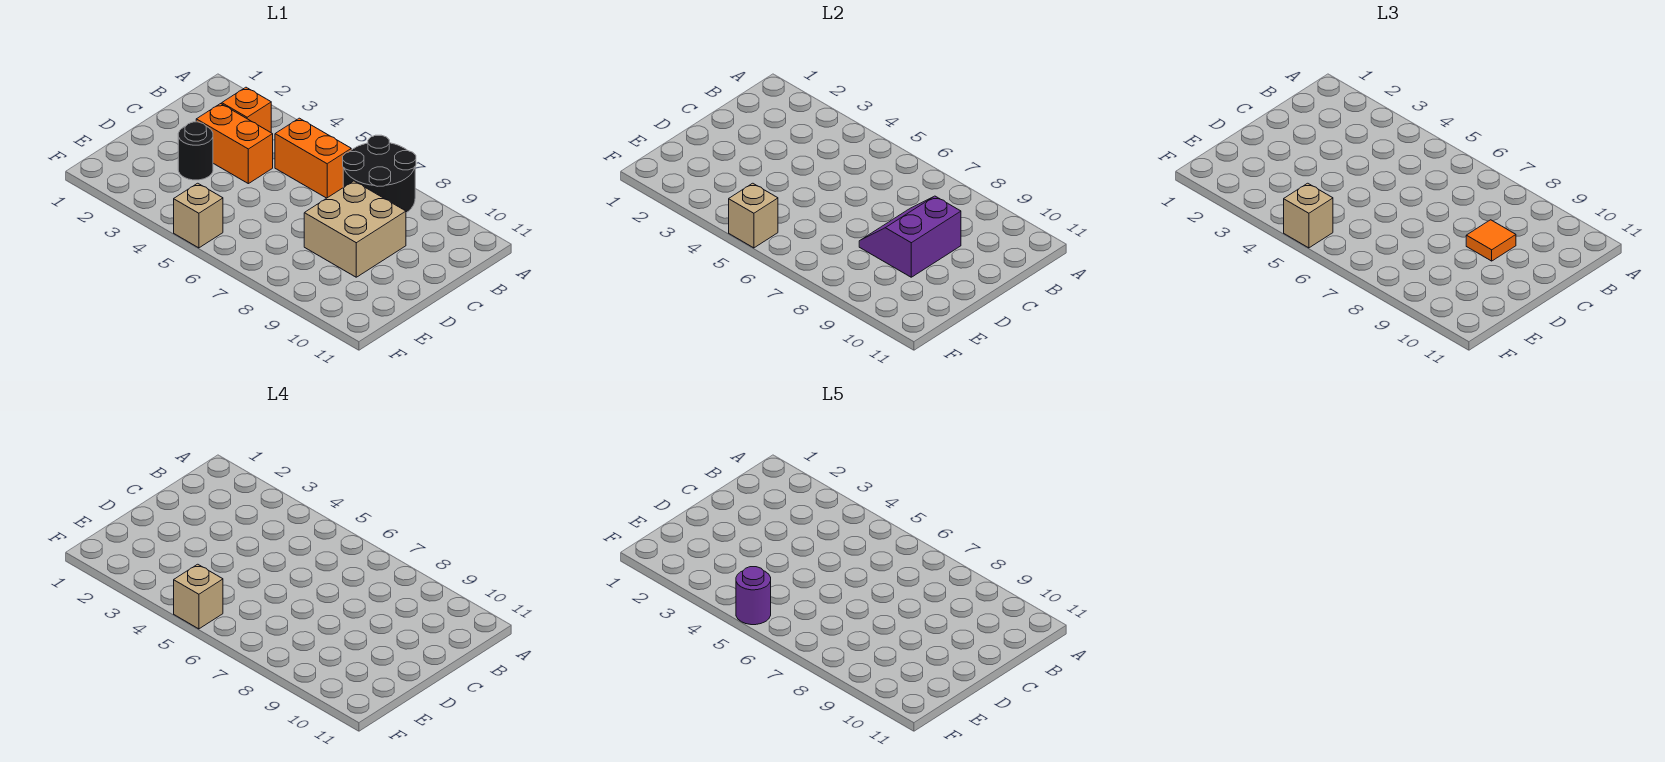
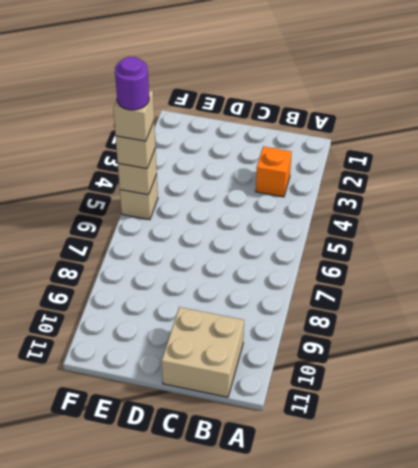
tan brick B10:C11 level 1 -> tan brick C8:D9 level 1
none -> black round brick A7:B8 level 1
none -> orange brick B5:B6 level 1
none -> orange brick C3:C4 level 1

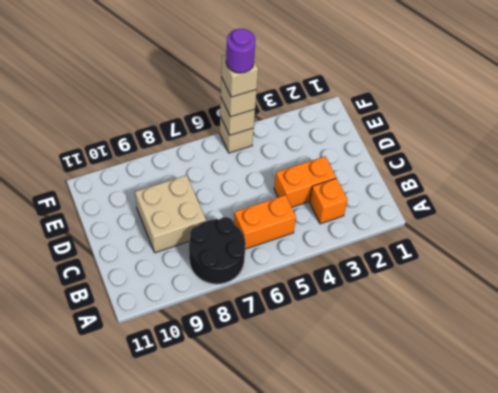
none -> black round brick D3 level 1
none -> purple slope C8:D9 level 2 top 9
none -> orange tile C9 level 3

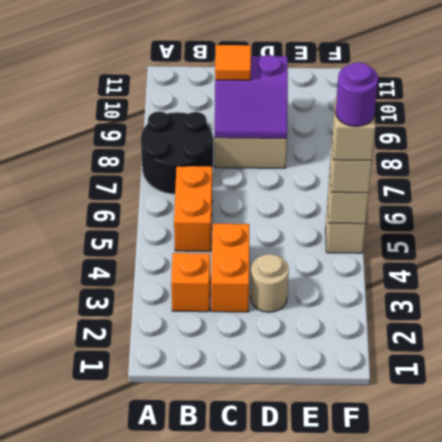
tan round brick D3 level 1 -> black round brick D3 level 1

